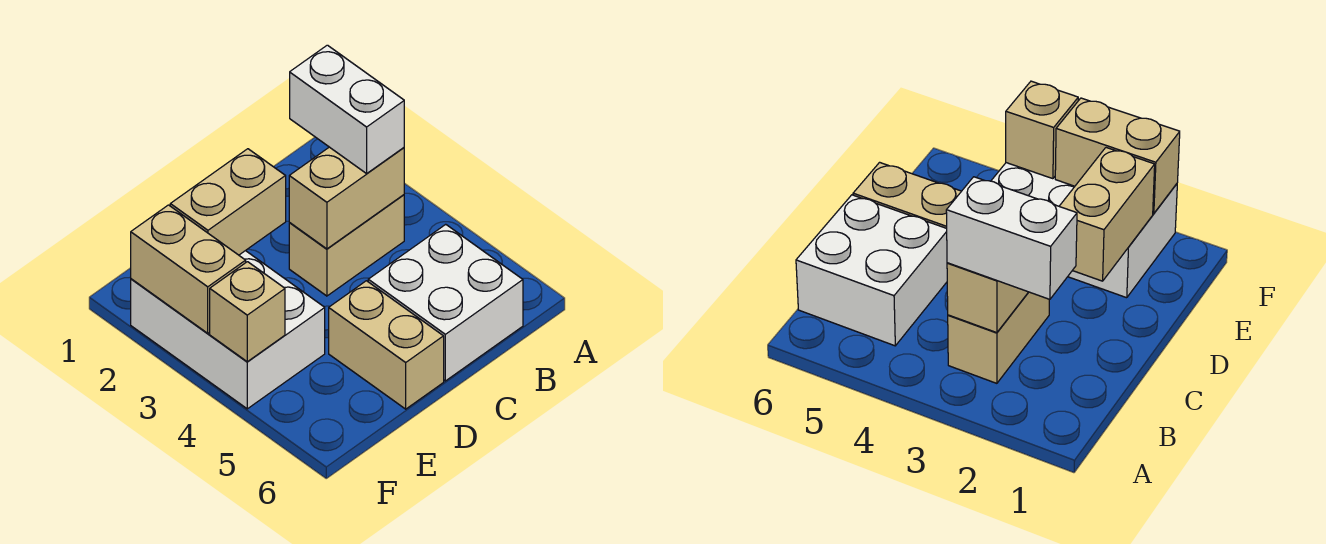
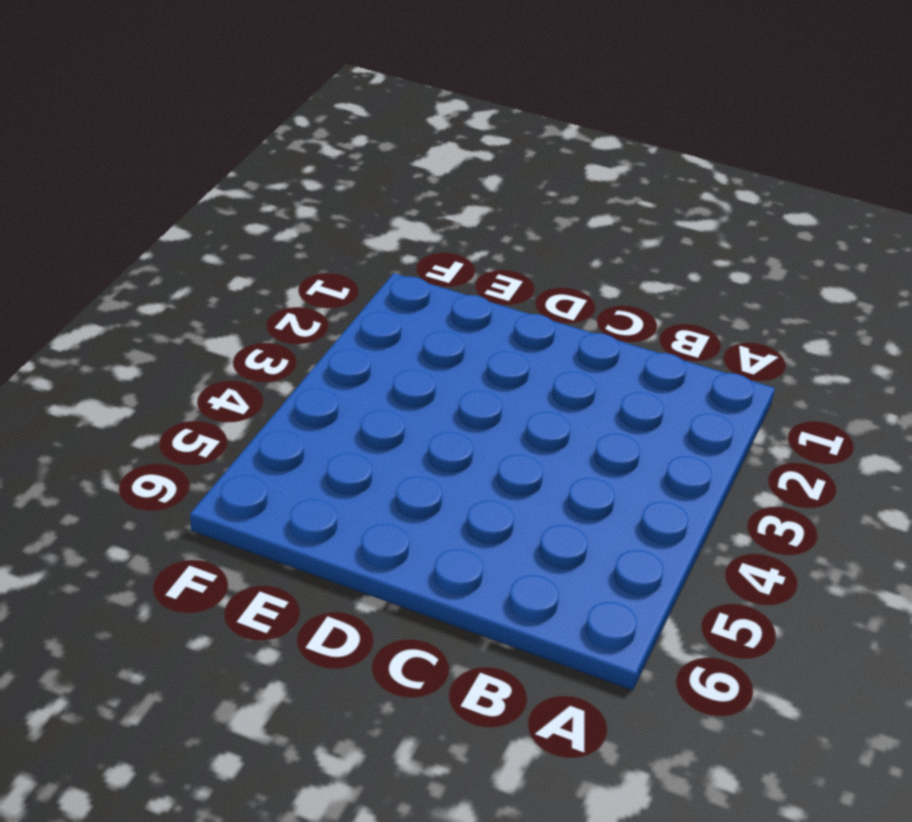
none -> tan brick B3:C3 level 1
none -> white brick B5:C6 level 1

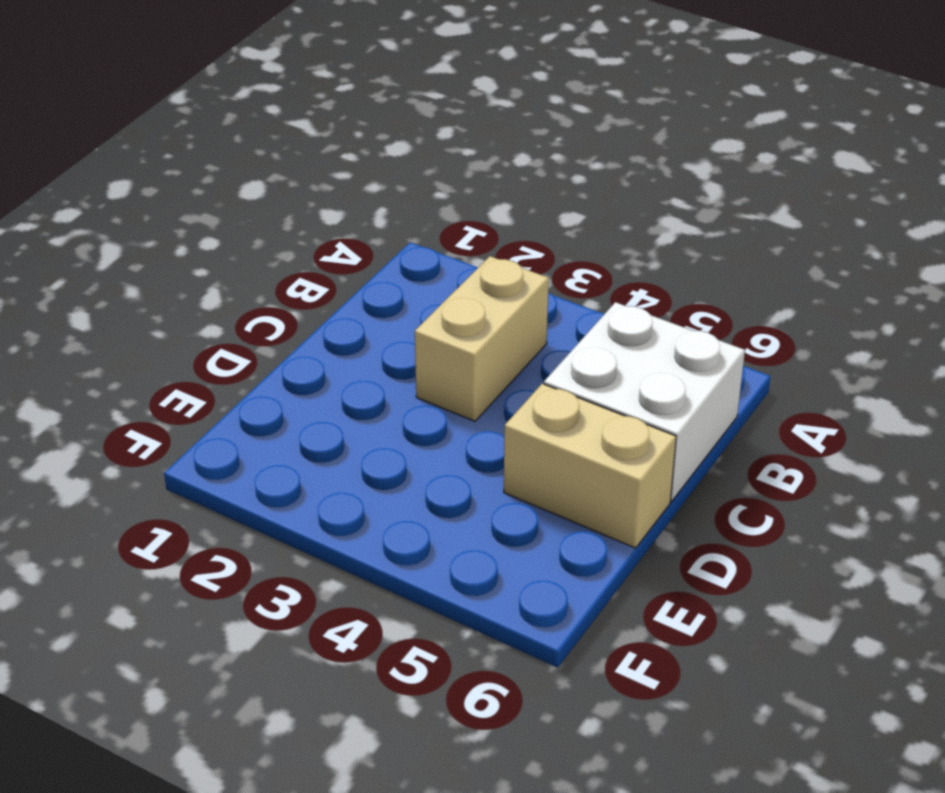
none -> white brick E2:F4 level 1
none -> tan brick B3:C3 level 2

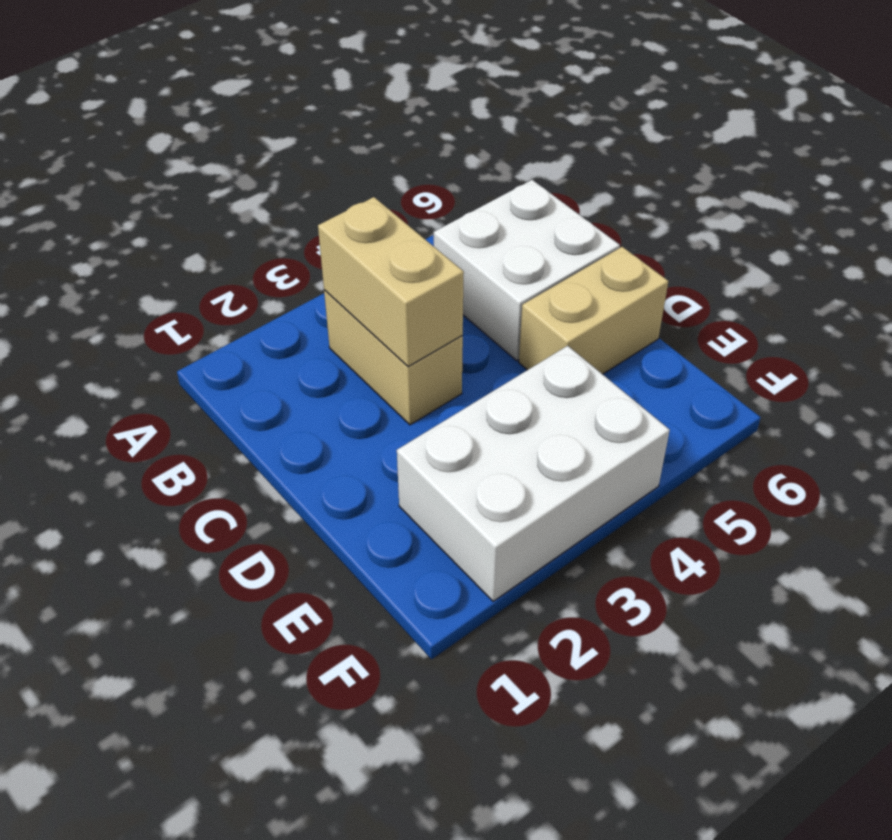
none -> tan brick D2:E2 level 2
none -> tan brick F2:F3 level 2

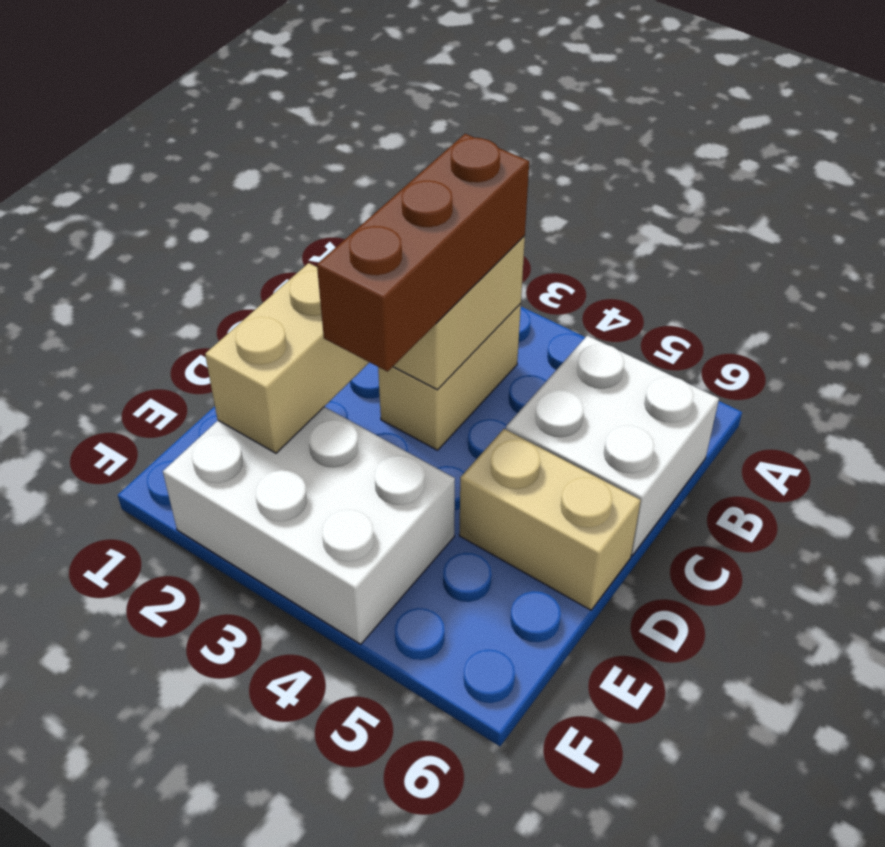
brown brick B3:D3 level 3 -> white brick B2:B3 level 3
none -> tan brick F2:F3 level 2
none -> tan brick F4 level 2

